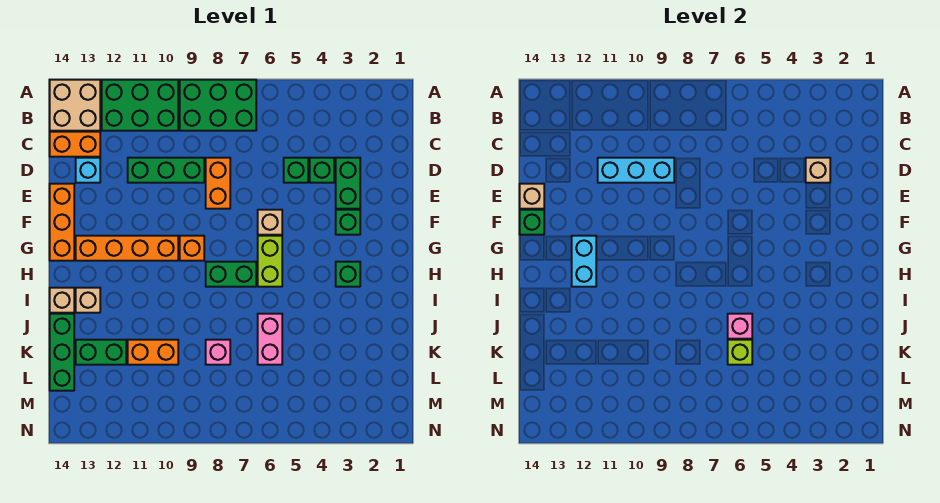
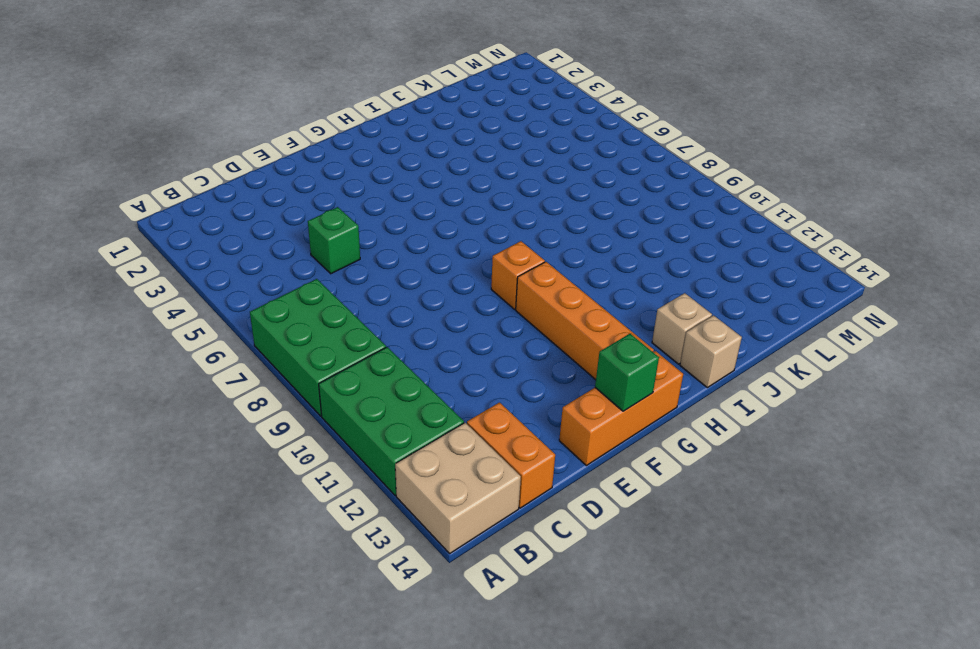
none -> green brick D3:E3 level 1
none -> green brick D4 level 1
none -> orange brick D8:E8 level 1
none -> green brick D9:D11 level 1

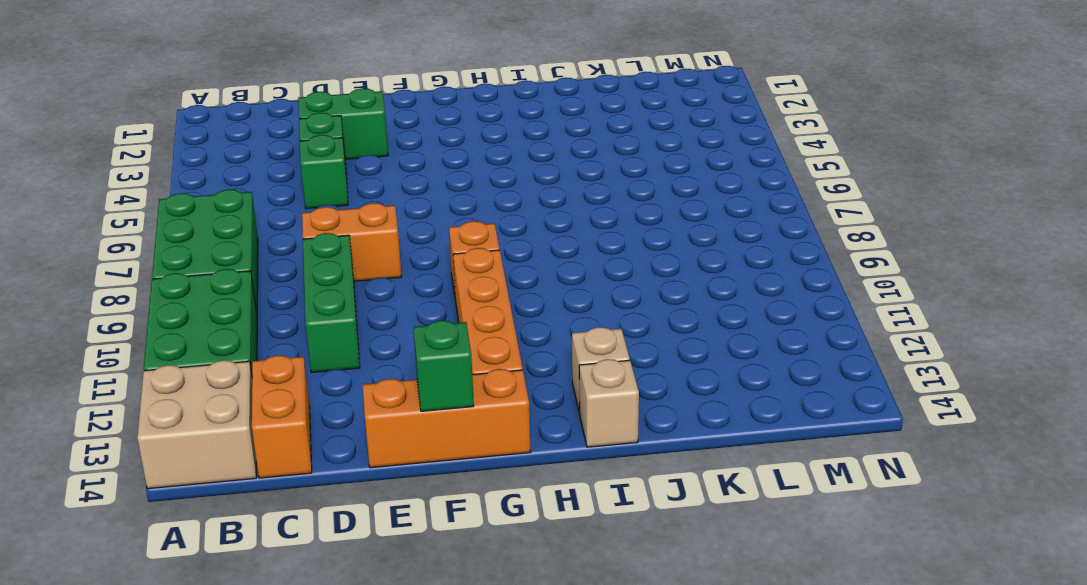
none -> cyan brick D13 level 1
none -> green brick F3 level 1
none -> tan brick F6 level 1
none -> lime brick G6:H6 level 1

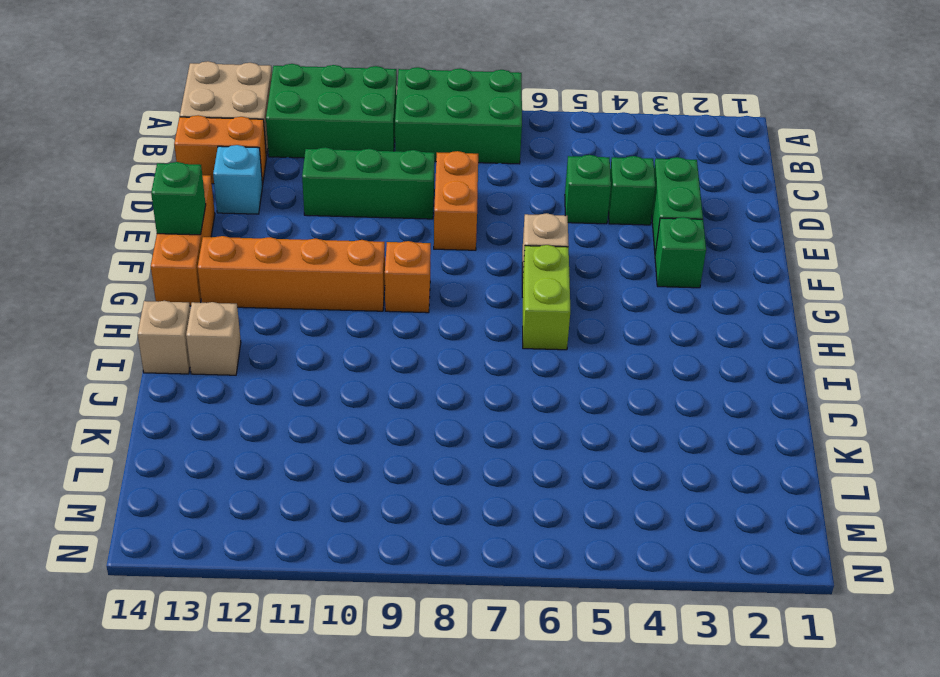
none -> green brick H3 level 1
none -> green brick H7:H8 level 1
none -> pink brick J6:K6 level 1
none -> green brick J14:L14 level 1

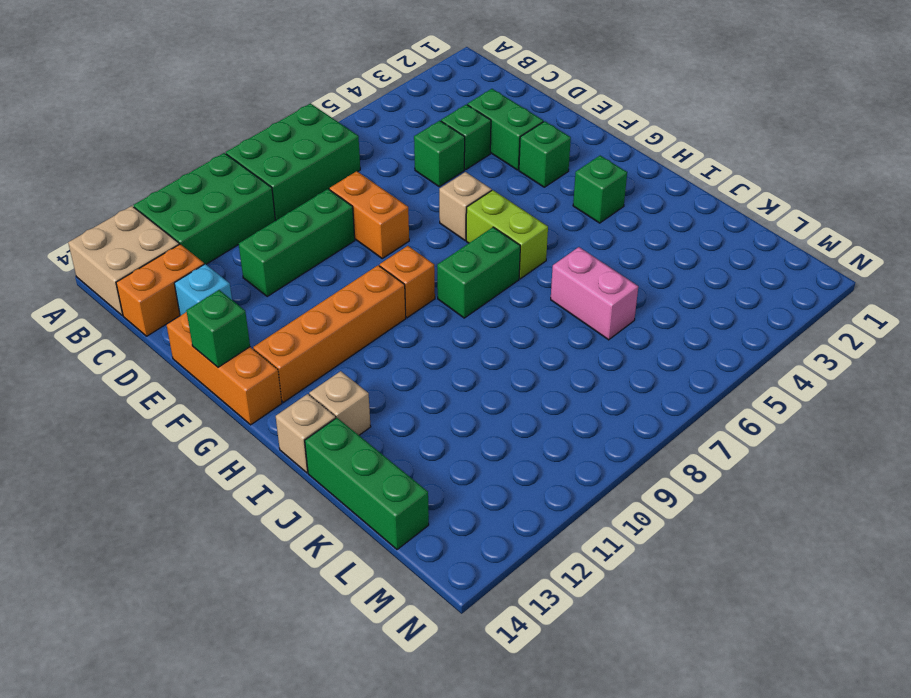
none -> pink brick K8 level 1
none -> orange brick K10:K11 level 1
none -> green brick K12:K13 level 1
none -> tan brick D3 level 2

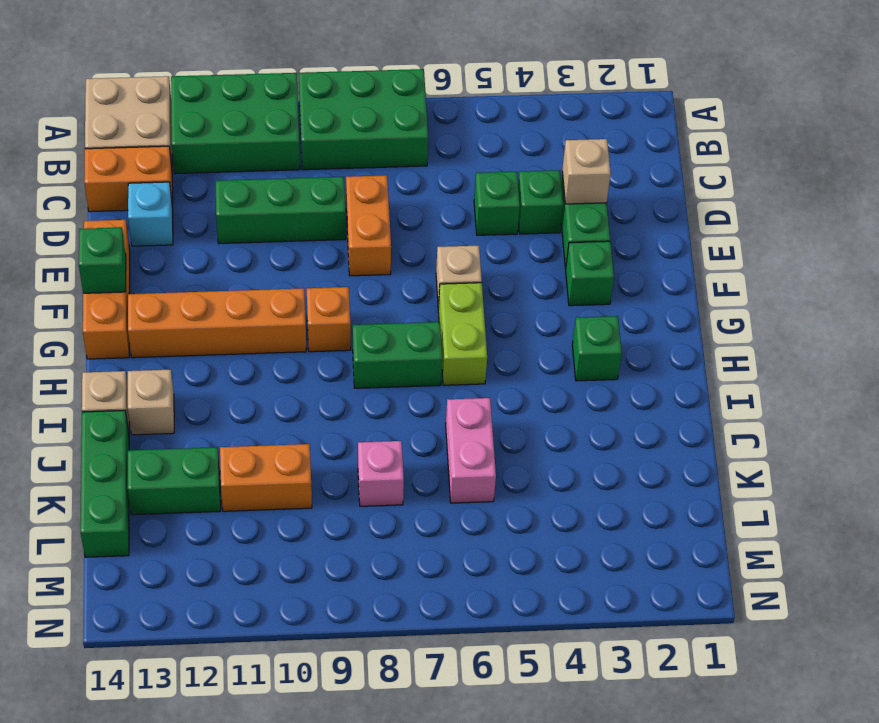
none -> cyan brick D9:D11 level 2
none -> tan brick E14 level 2
none -> cyan brick G12:H12 level 2
none -> pink brick J6 level 2

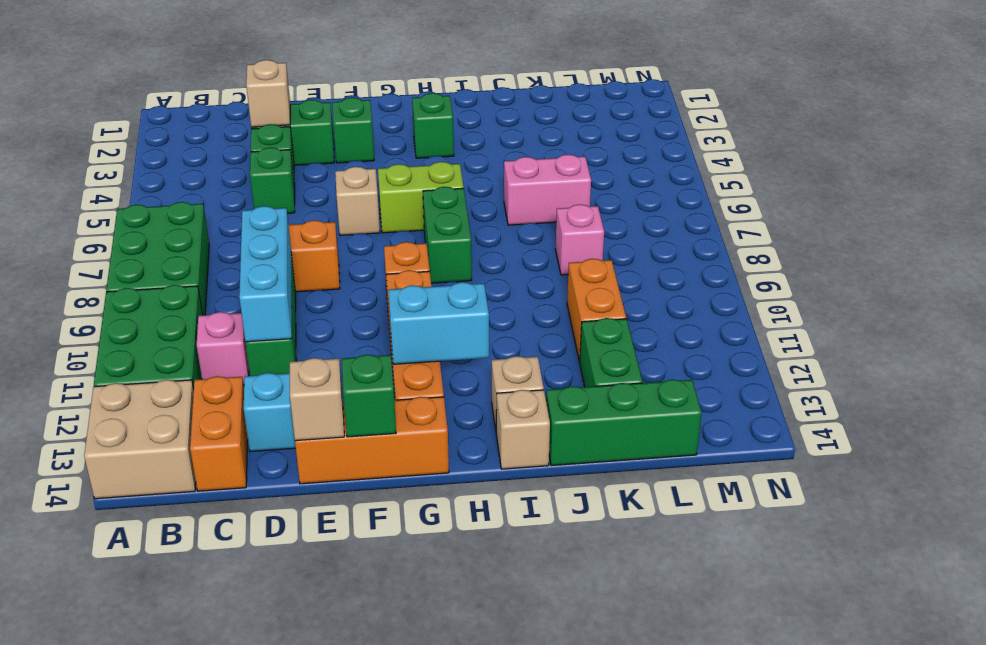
pink brick C11 level 1 -> pink brick J6 level 2
none -> lime brick K6 level 2

